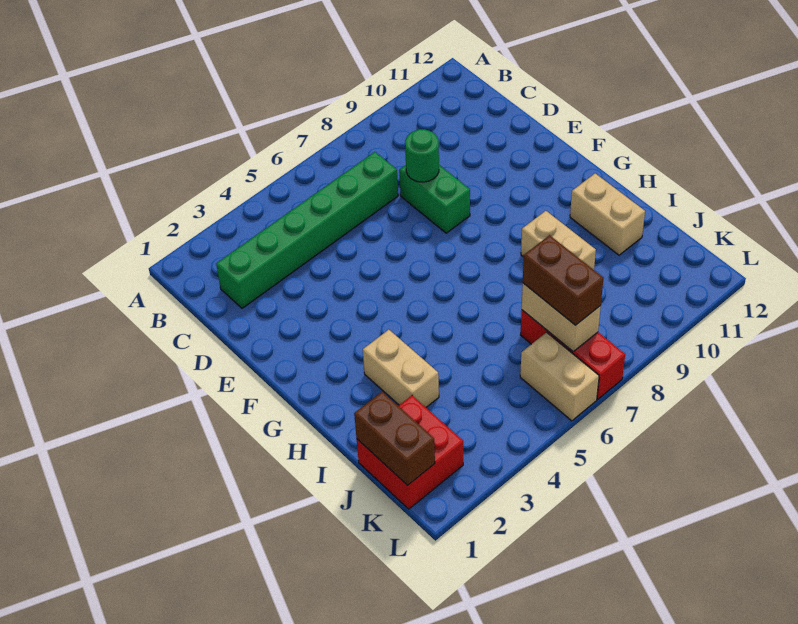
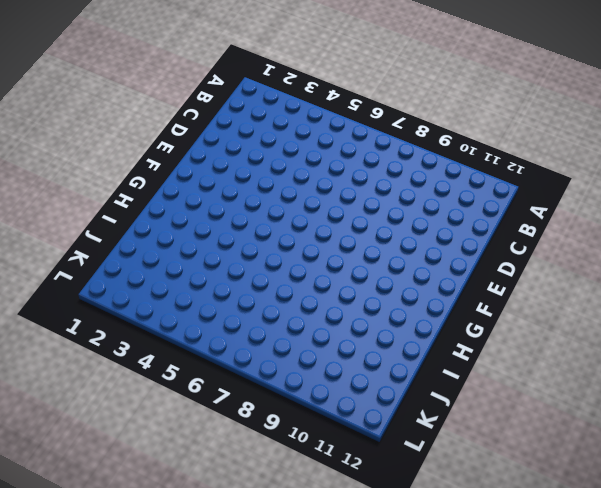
none -> green brick C2:C7 level 1
none -> green brick D8:E8 level 1
none -> tan brick H3:I3 level 1

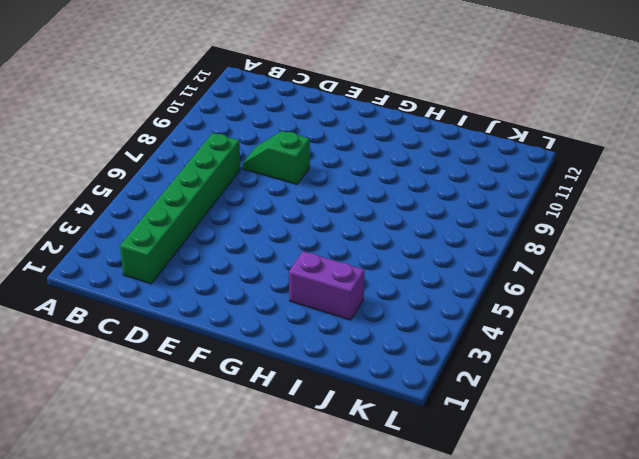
green slope D8:E8 level 1 top E -> green brick D8:E8 level 1
purple brick H3:I3 level 1 -> tan brick H3:I3 level 1
none -> tan brick H9:I9 level 1
none -> tan brick H11:I11 level 1
none -> red brick J1:K2 level 1

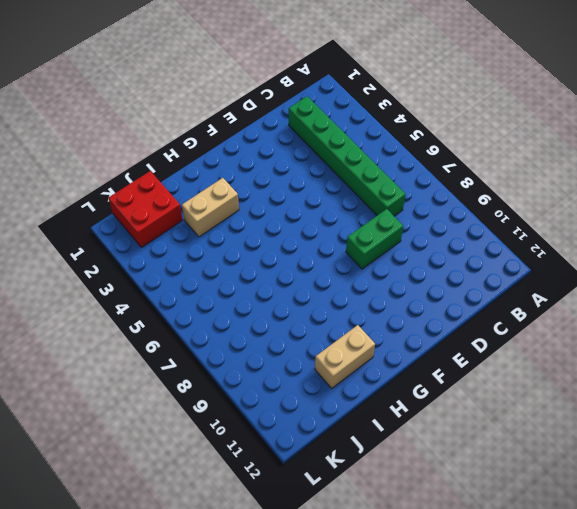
none -> tan brick H9:I9 level 1
none -> red brick J7:L7 level 1
none -> tan brick K6:L6 level 1

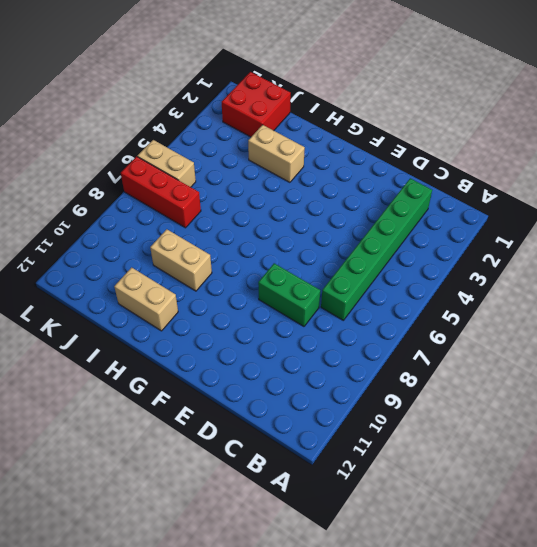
none -> green round brick D8 level 2
none -> brown brick J1:K1 level 2
none -> tan brick J7:K7 level 2

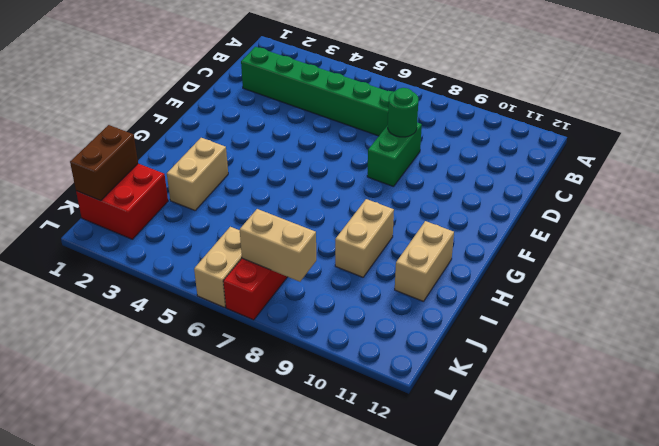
tan brick K7:K8 level 2 -> tan brick J7:K7 level 2
none -> brown brick J7:K7 level 3

